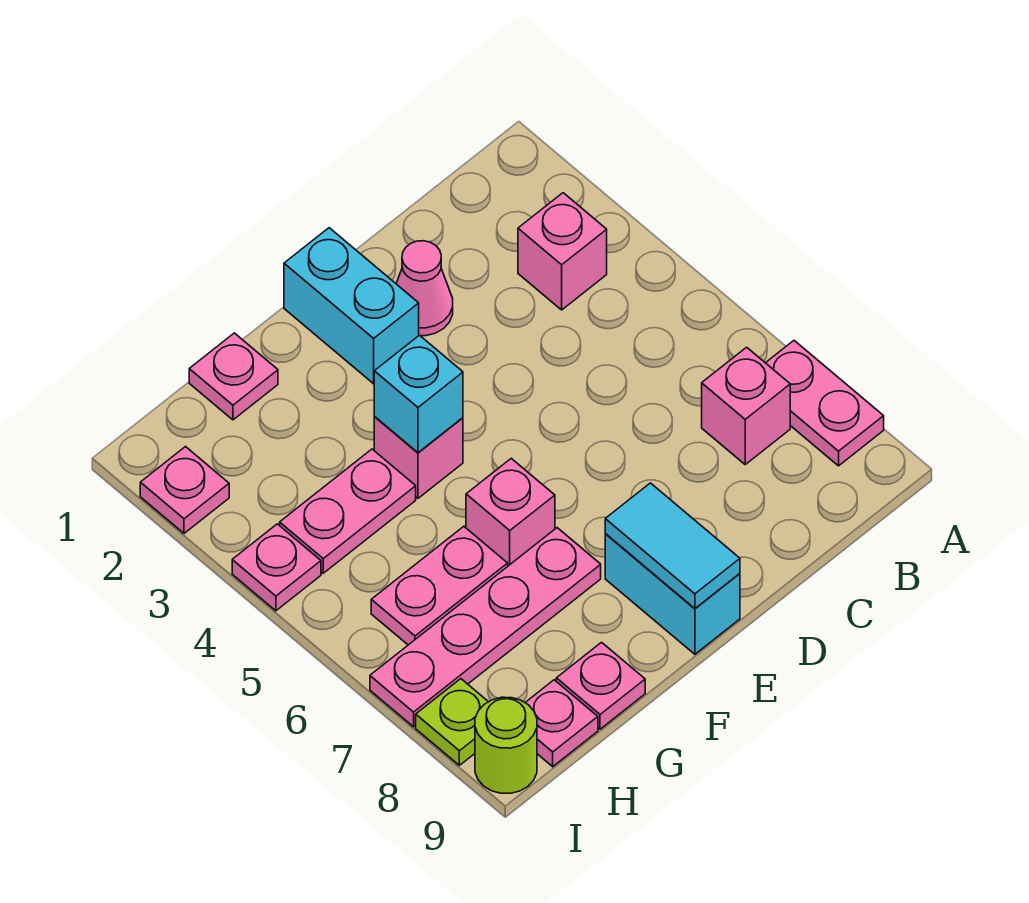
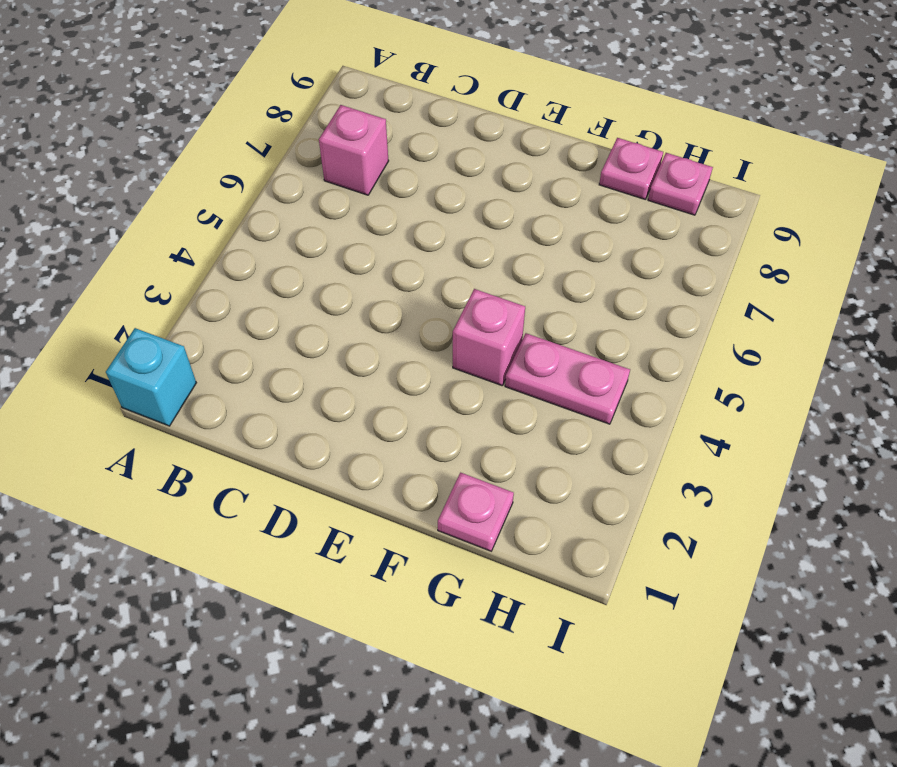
cyan brick A1 level 1 -> cyan brick F4 level 2
none -> pink plate A7:A8 level 1
none -> pink brick B3 level 1
none -> pink cone D2 level 1

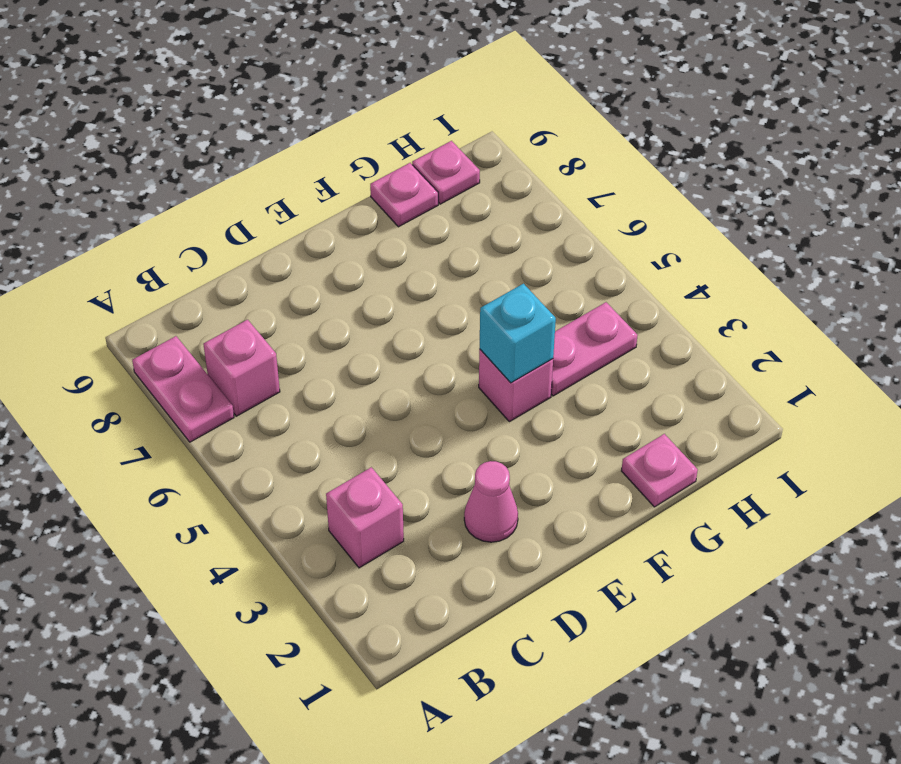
none -> cyan brick E1:E2 level 1
none -> cyan brick E8:E9 level 1
none -> pink brick F6 level 1

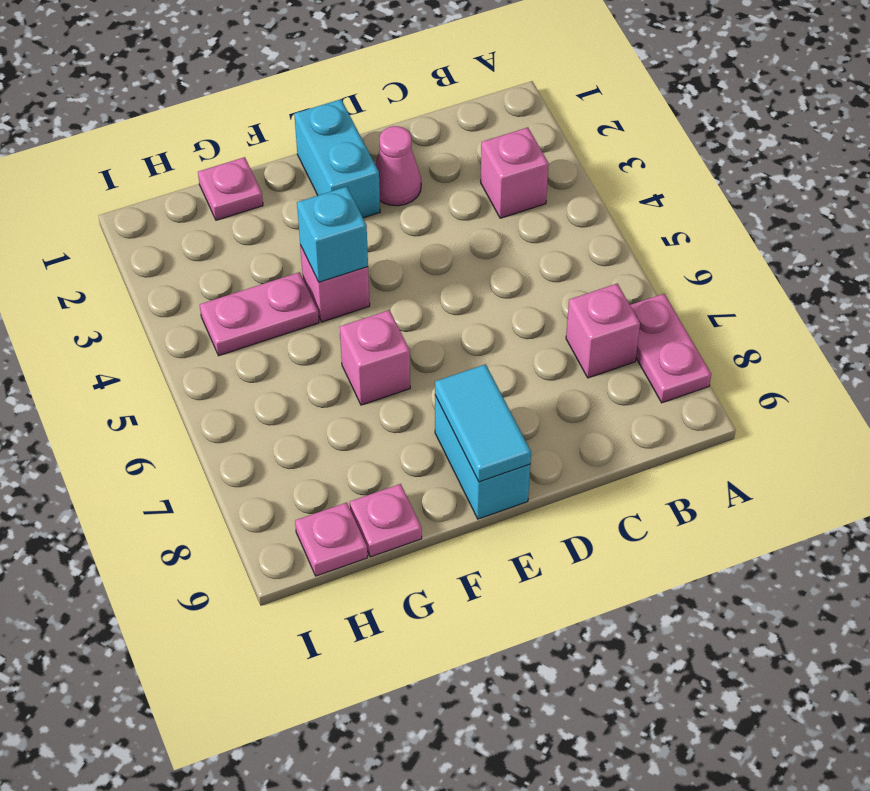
none -> pink plate F7:I7 level 1
none -> pink plate G6:H6 level 1
none -> pink plate I2 level 1

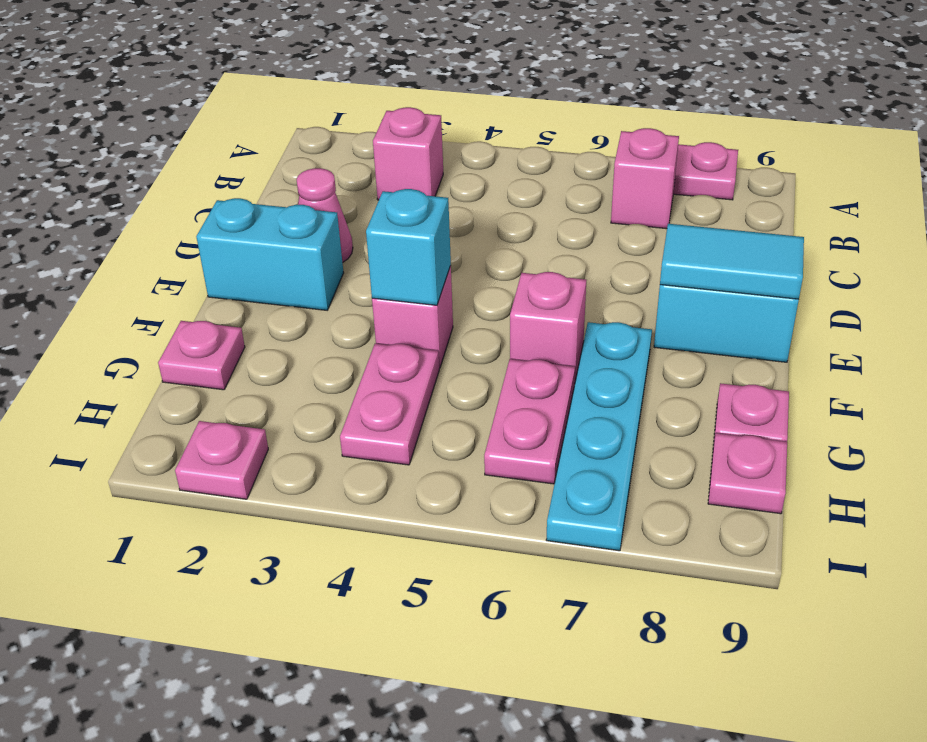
cyan plate F7:I7 level 1 -> pink plate F7:I7 level 1
none -> pink plate I4 level 1
none -> lime plate I8 level 1
none -> lime round brick I9 level 1

